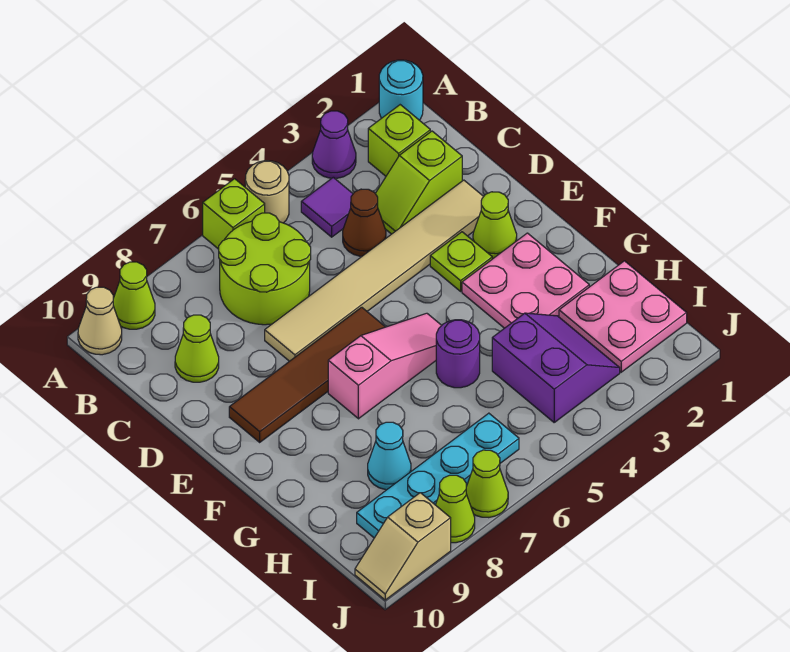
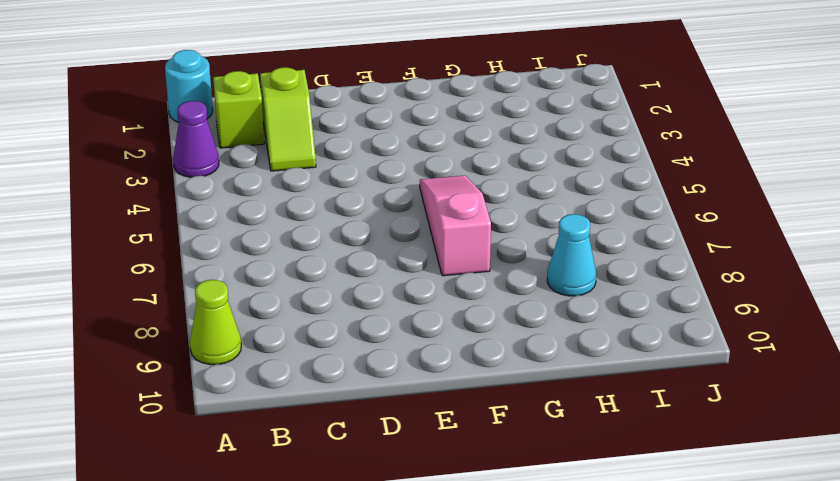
none -> tan round brick A5 level 1
none -> lime brick A6 level 1
none -> tan cone A10 level 1

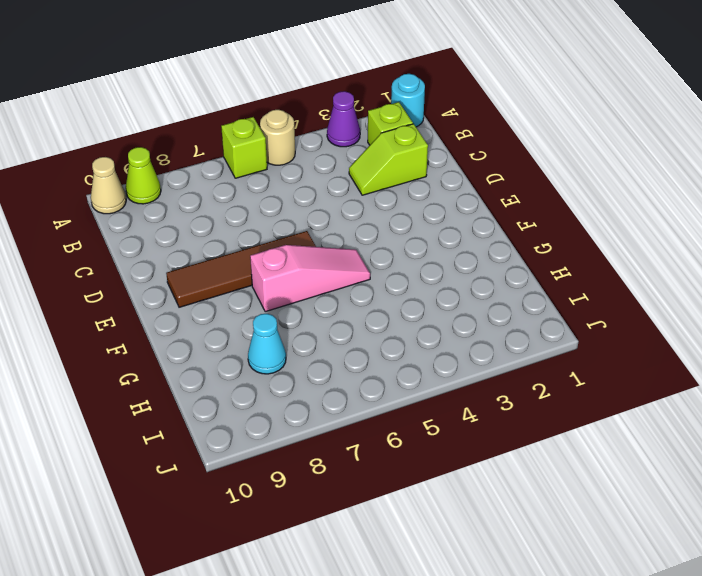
none -> purple tile B4 level 1
none -> lime round brick B6:C7 level 1
none -> brown cone C4 level 1

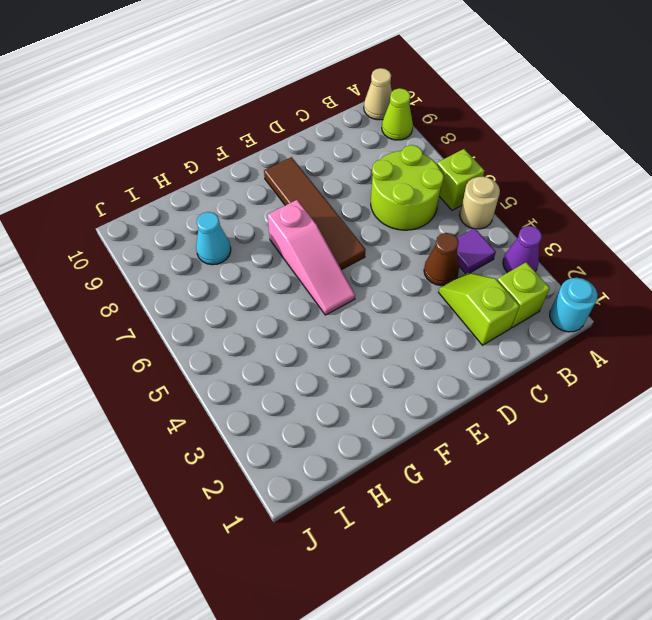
none -> lime cone C9 level 1
none -> tan tile D2:D7 level 1
none -> lime cone E2 level 1

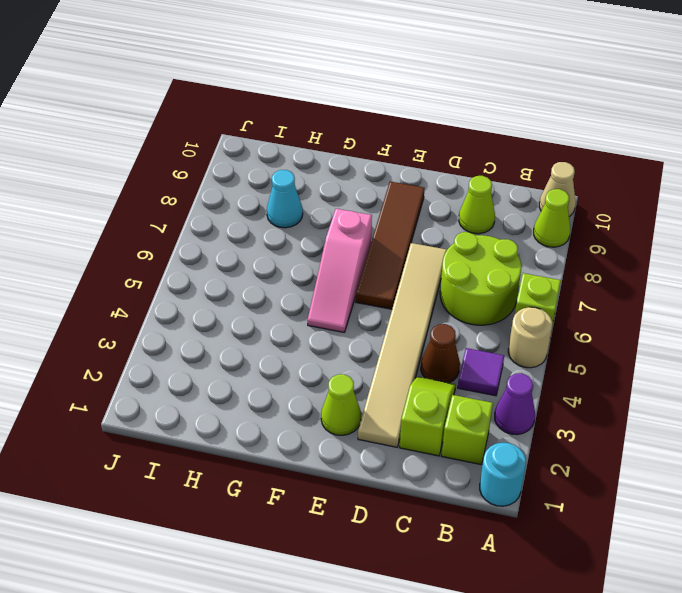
none -> lime plate E3 level 1
none -> pink plate F2:G3 level 1
none -> purple round brick G5 level 1

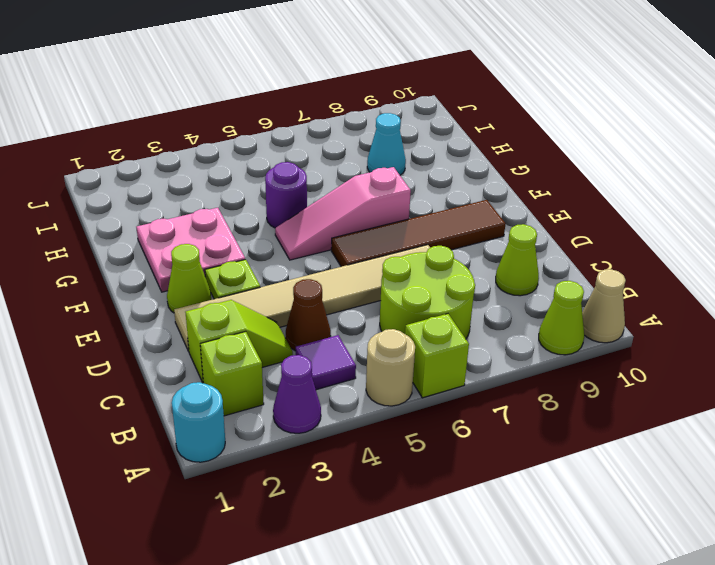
none -> pink plate H1:I2 level 1
none -> purple slope H3:I4 level 1 top 4
none -> cyan plate I6:I9 level 1

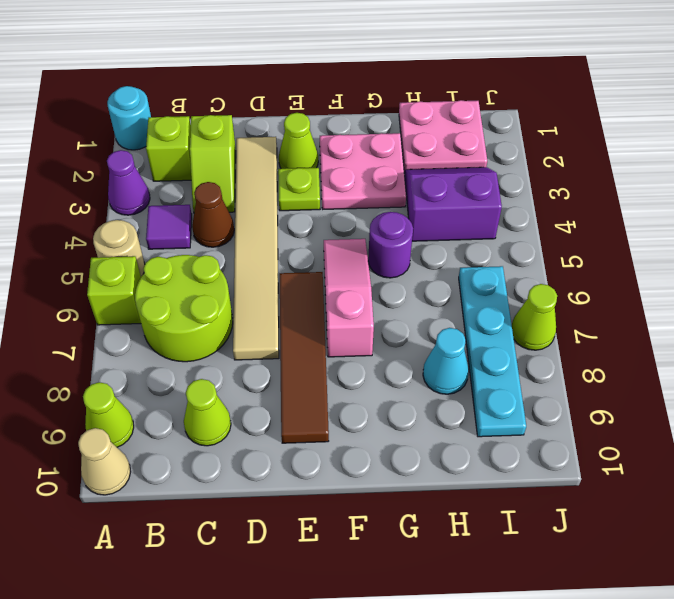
none -> lime cone J8 level 1
none -> tan slope J9:J10 level 1 top 9

